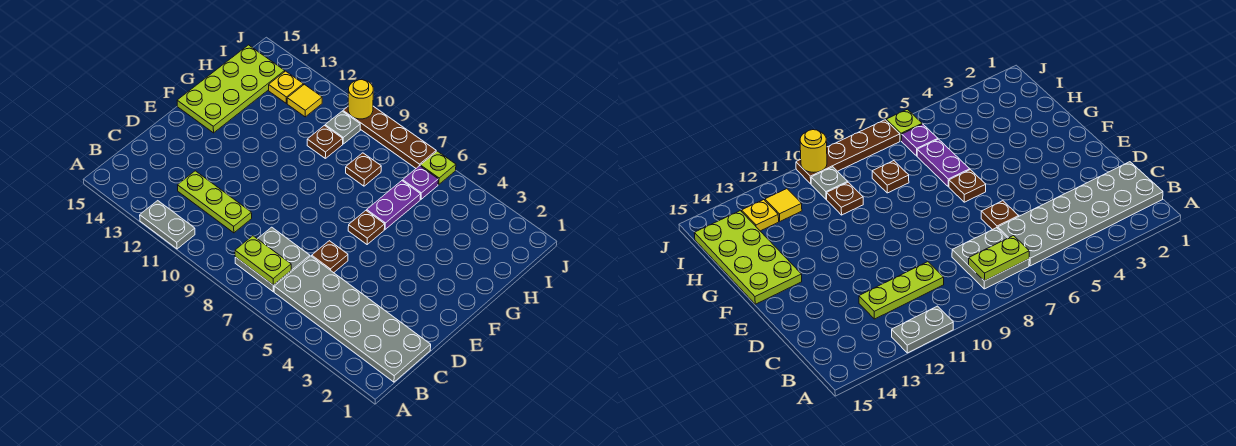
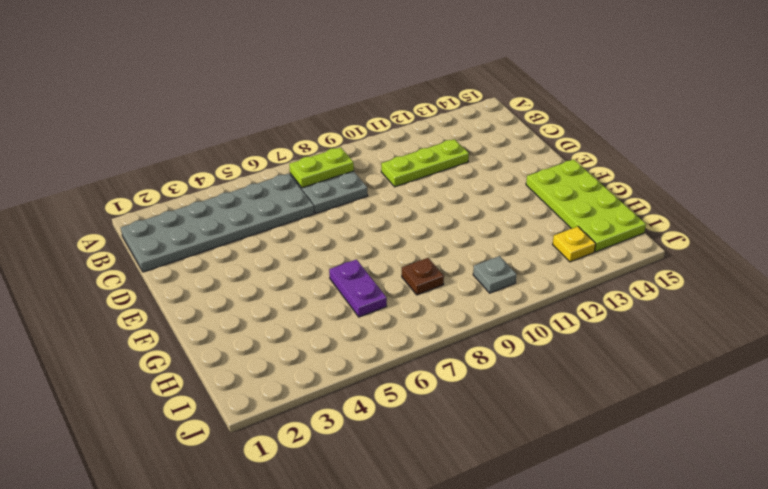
none -> grey plate A11:A12 level 1
none -> brown plate D6 level 1
none -> brown plate F6 level 1

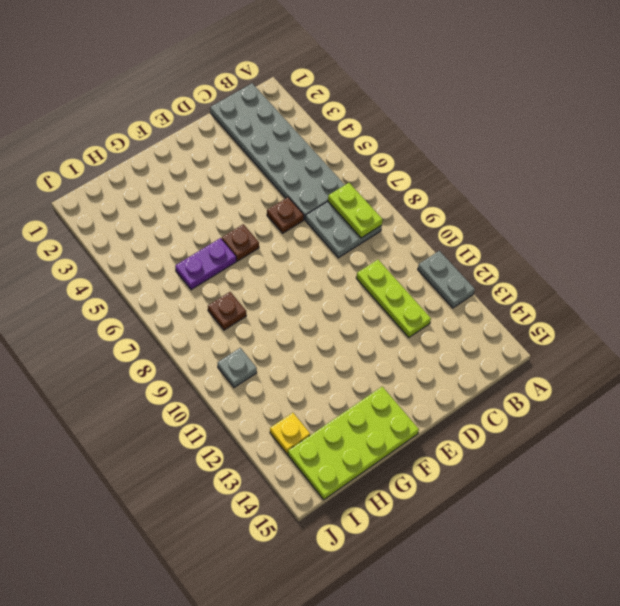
none -> brown plate H10 level 1
none -> purple plate I6 level 1
none -> yellow tile I12 level 1

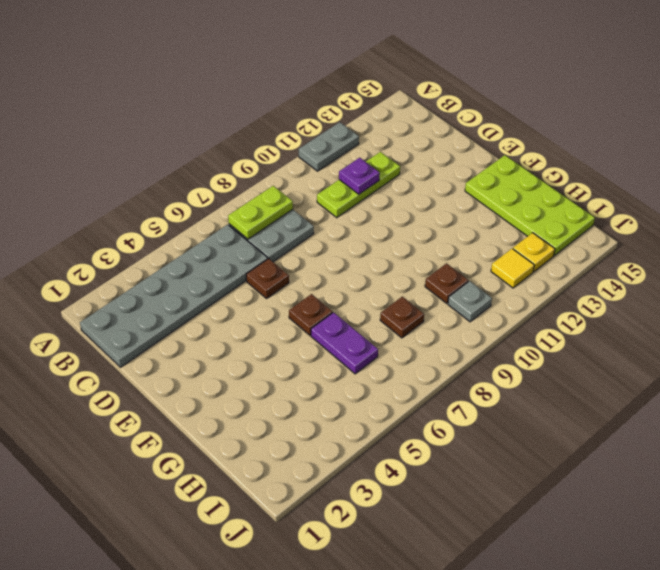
purple plate C11 level 2 -> purple plate I6 level 1
none -> lime plate J6 level 1
none -> brown plate J7:J10 level 1
none -> yellow round brick J10 level 2

